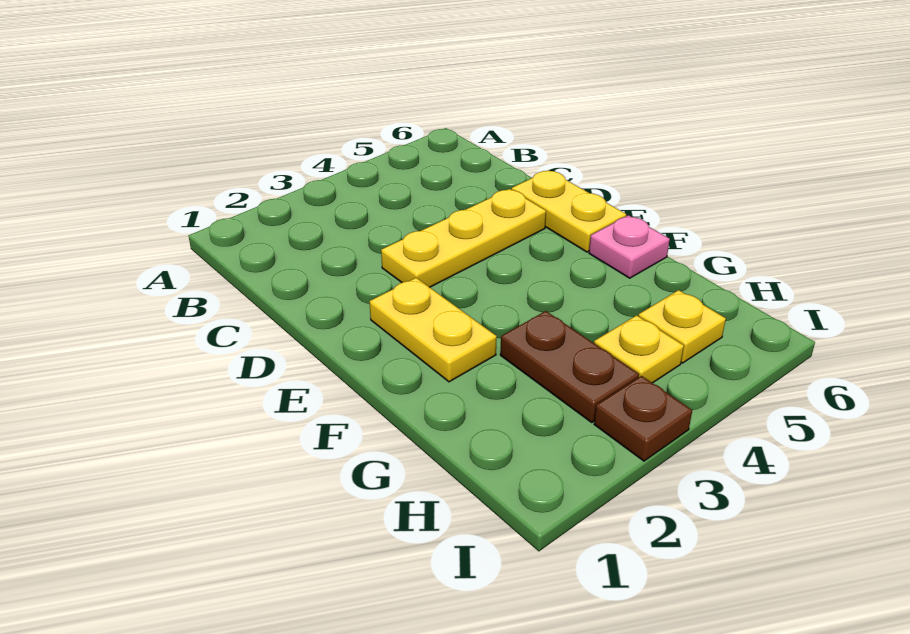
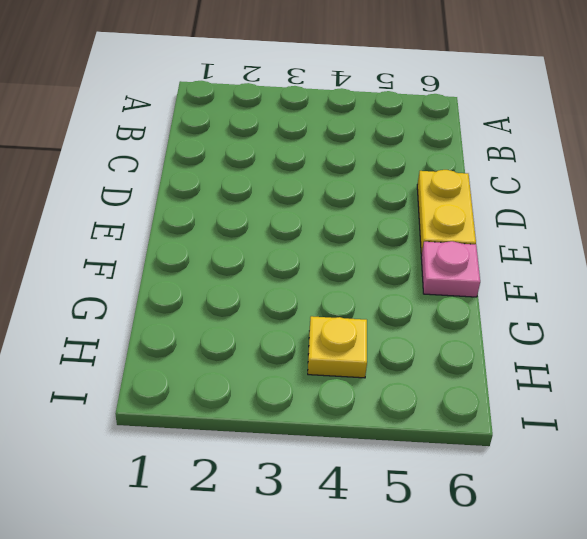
none -> yellow plate D3:D5 level 1
none -> yellow plate E2:F2 level 1

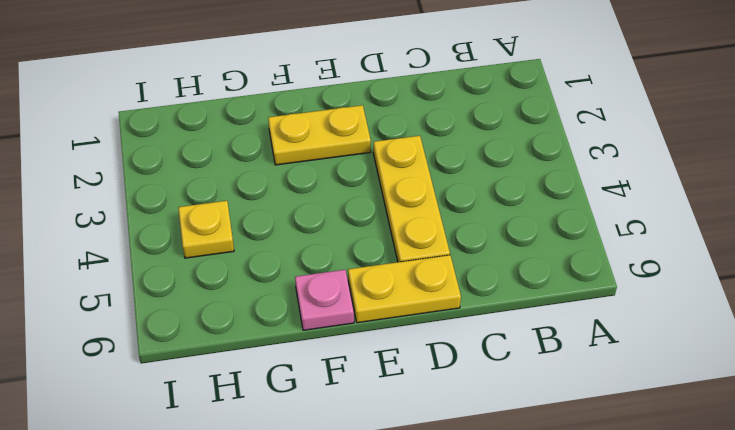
none -> brown plate G3:H3 level 1
none -> yellow plate H5 level 1

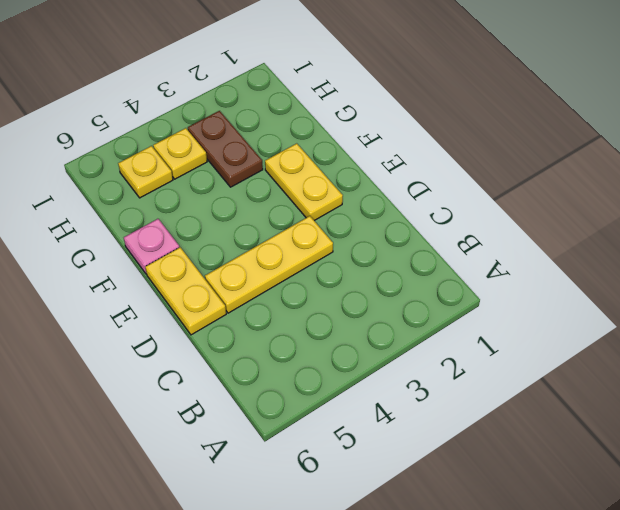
none -> brown plate I3 level 1

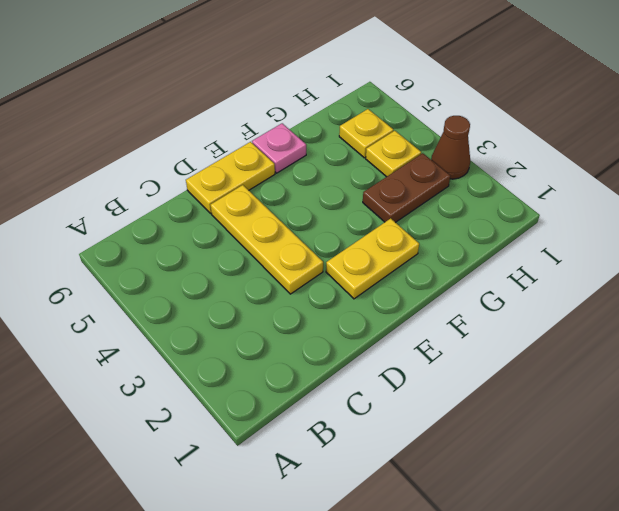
brown cone I3 level 1 -> brown plate I3 level 1

